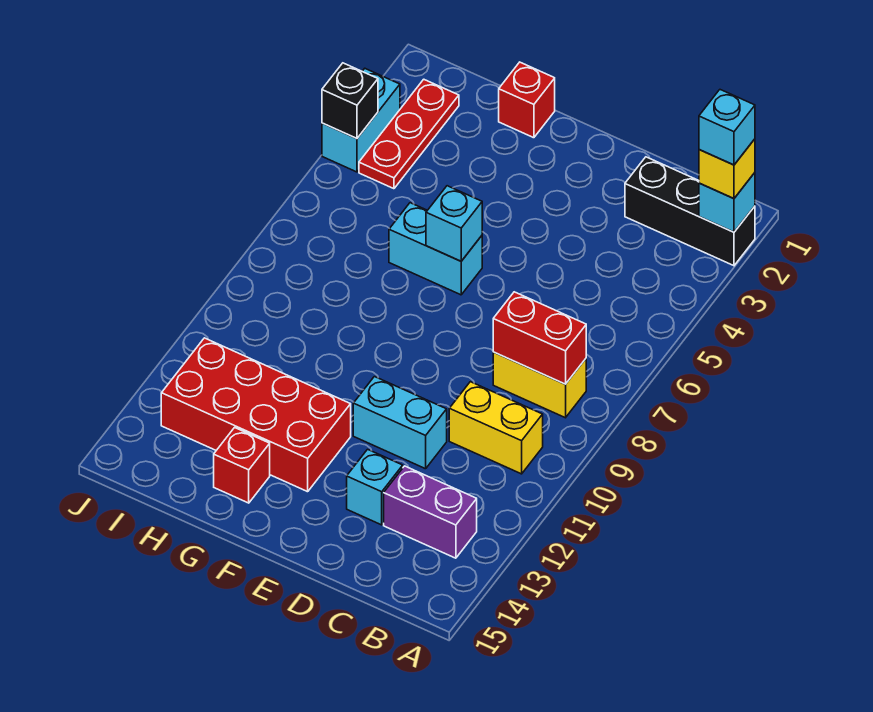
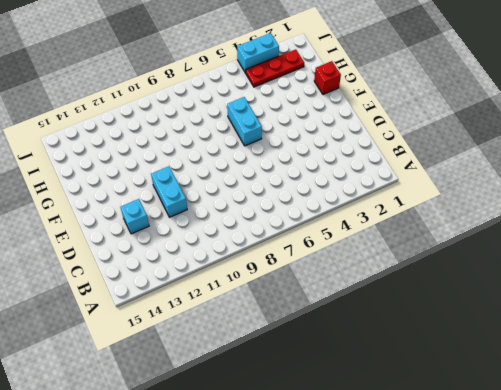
none -> black brick A2:C2 level 1
none -> yellow brick B8:C8 level 1
none -> yellow brick B10:C10 level 1

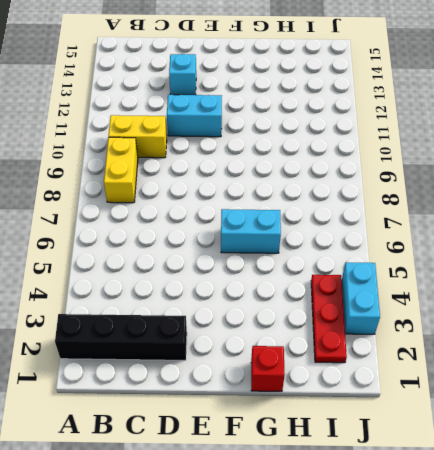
black brick A2:D2 level 1 -> black brick A2:C2 level 1
yellow brick B8:B9 level 1 -> yellow brick B8:C8 level 1
none -> purple brick B13:C13 level 1
none -> red brick F12:I13 level 1
none -> red brick G14 level 1

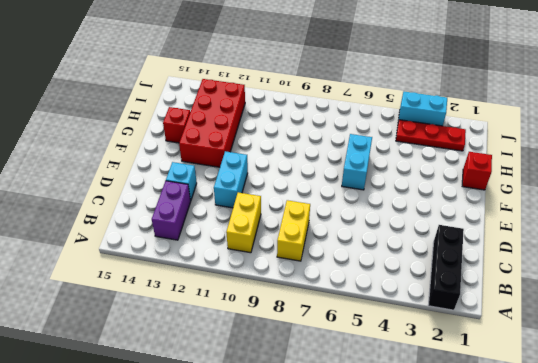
none -> cyan brick A2 level 2
none -> red brick B8:C8 level 2
none -> cyan brick F6 level 2

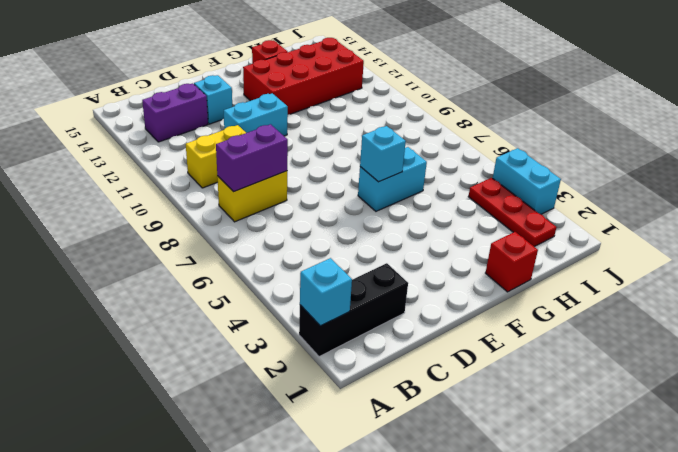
purple brick B8:C8 level 2 -> red brick B8:C8 level 2
none -> black brick J4 level 2
none -> yellow brick A2 level 3
none -> cyan brick A2 level 4

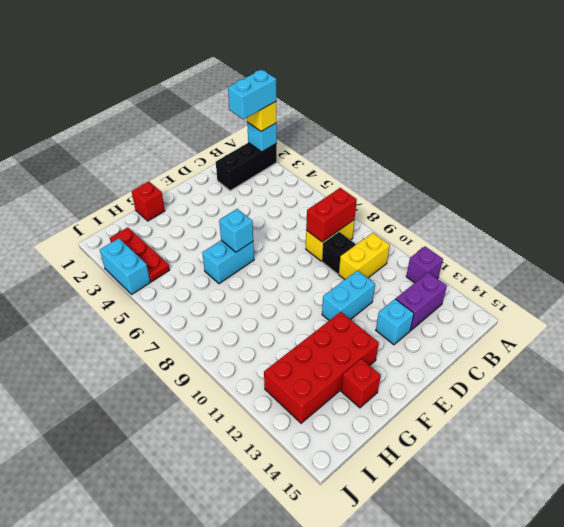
cyan brick A2:B2 level 4 -> cyan brick A2 level 4
purple brick A12 level 1 -> none
black brick C9 level 1 -> black brick J4 level 2

